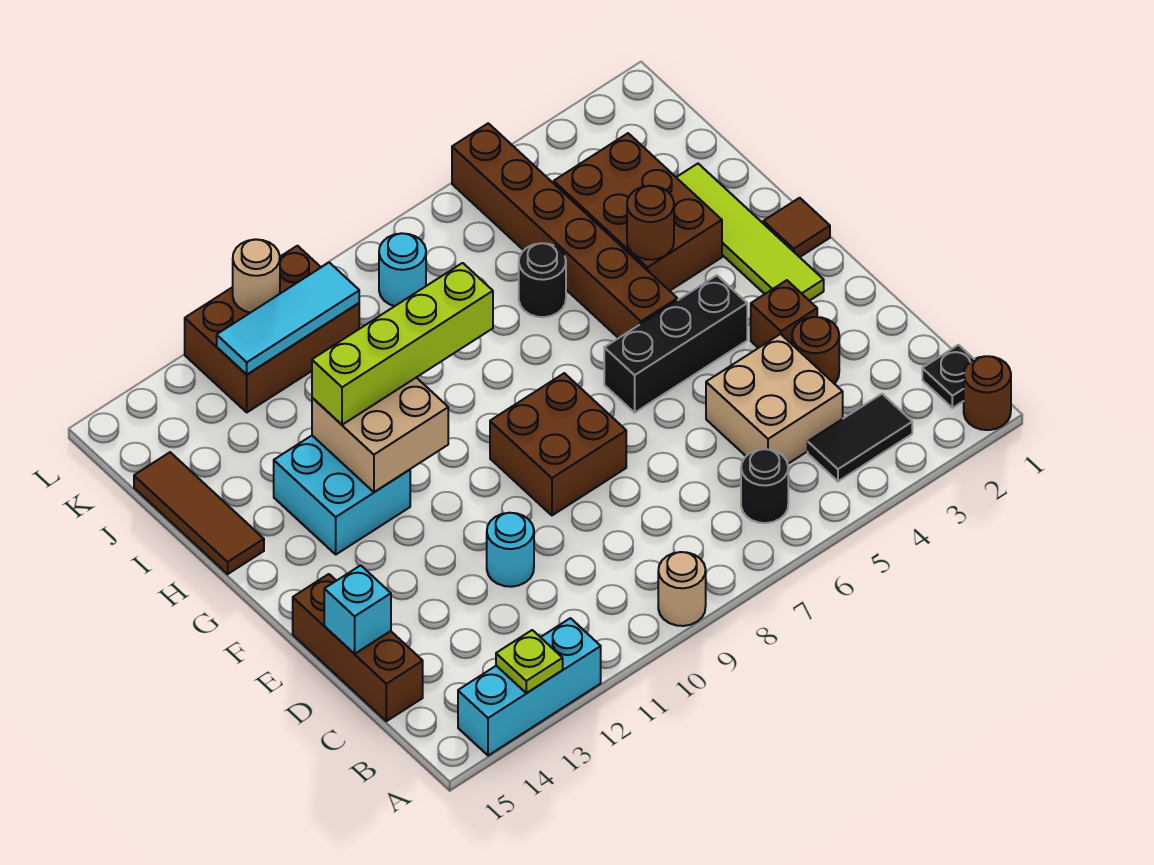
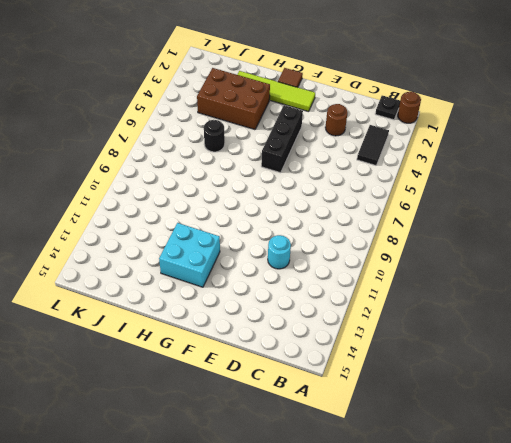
none -> tan round brick A9 level 1
none -> cyan brick A12:A14 level 1
none -> black round brick B6 level 1

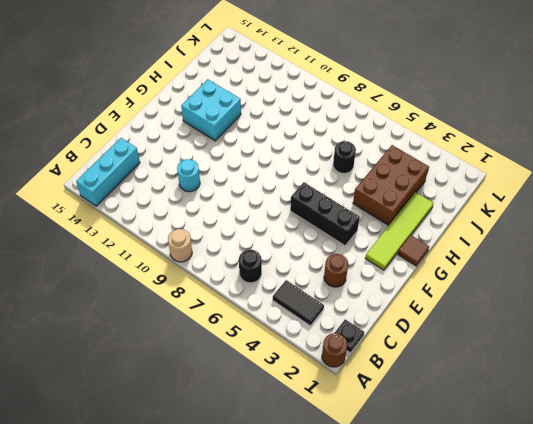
cyan brick A14:C14 level 1 -> cyan brick A12:A14 level 1
none -> tan brick C4:D5 level 1
none -> brown brick C15:E15 level 1
none -> brown brick E3 level 1

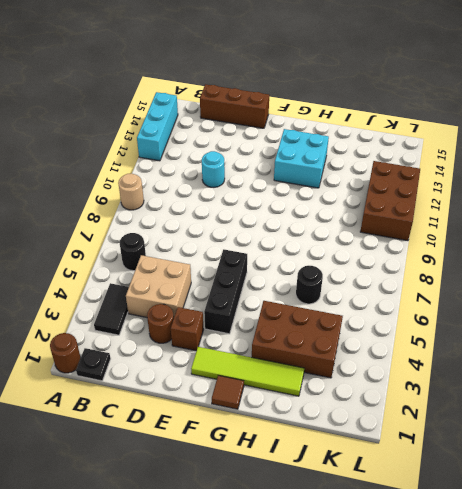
none -> brown brick E8:F9 level 1
none -> brown brick G5:L5 level 1
none -> brown tile H15:J15 level 1

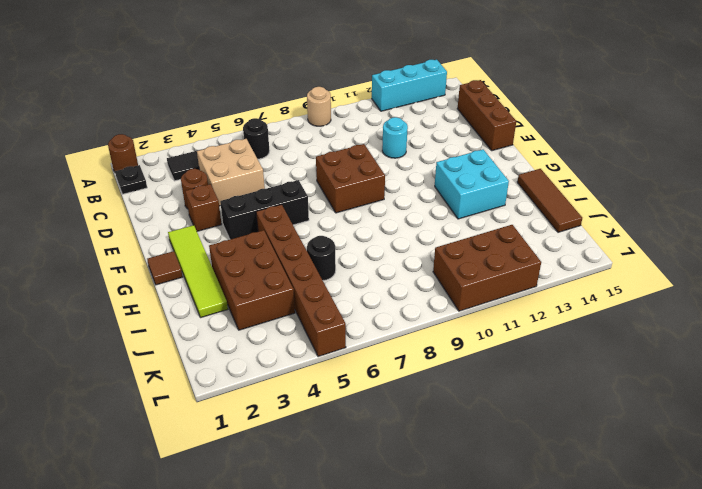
none -> cyan round brick K8 level 1
none -> lime plate A13 level 2
none -> cyan brick D15 level 2

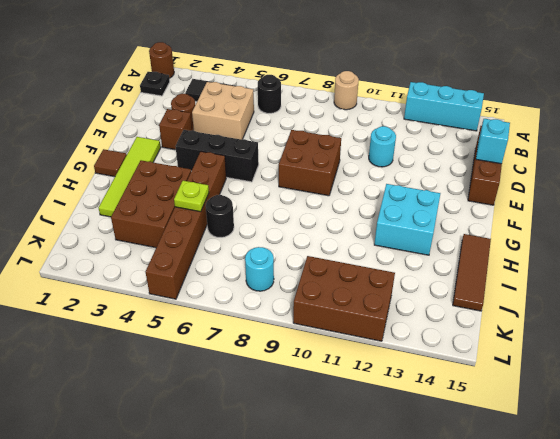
lime plate I5 level 2 -> lime plate A13 level 2
none -> tan brick G11:H12 level 2
none -> brown round brick H4 level 2
none -> cyan tile K10:K12 level 2

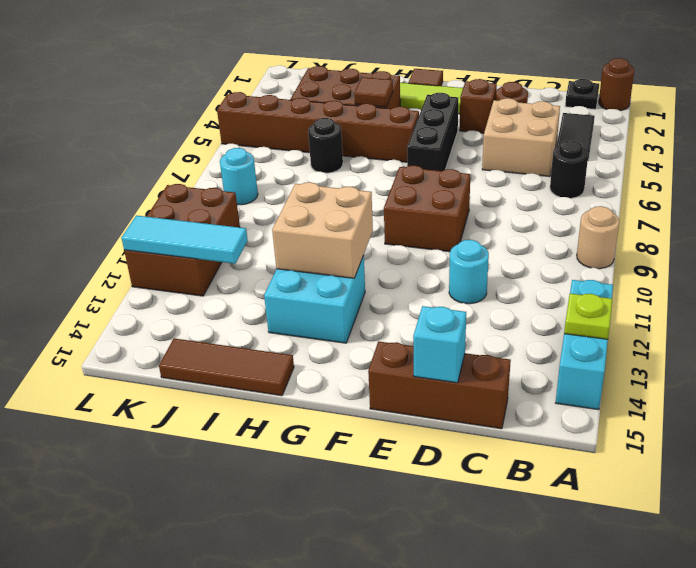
brown tile H4 level 2 -> brown round brick H4 level 2
cyan tile J12:L12 level 2 -> cyan tile K10:K12 level 2
none -> tan round brick L11 level 2
none -> lime brick H9:H12 level 3

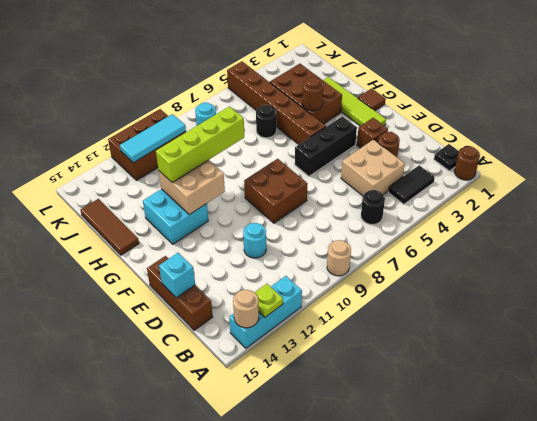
tan round brick A14 level 2 -> tan round brick L11 level 2

